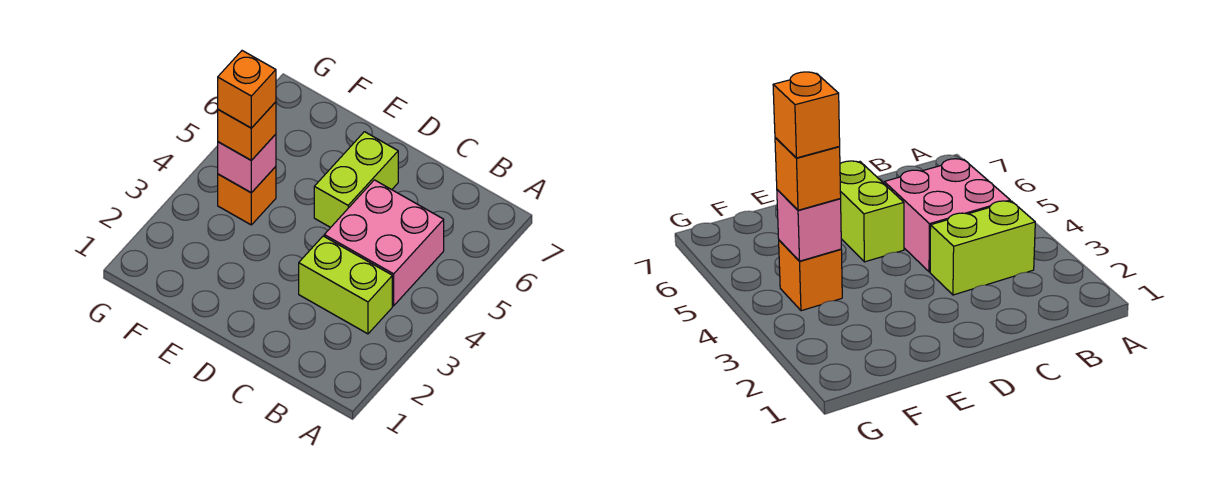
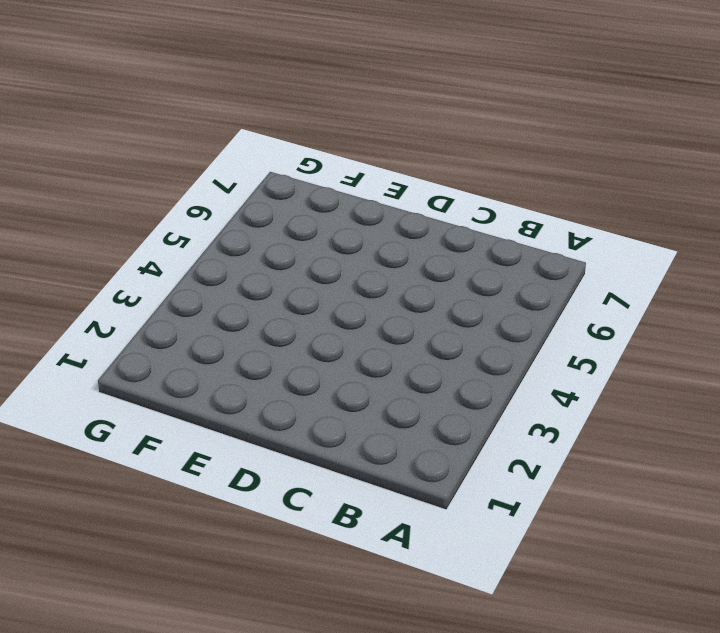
none -> lime brick B3:C3 level 1
none -> pink brick B4:C5 level 1

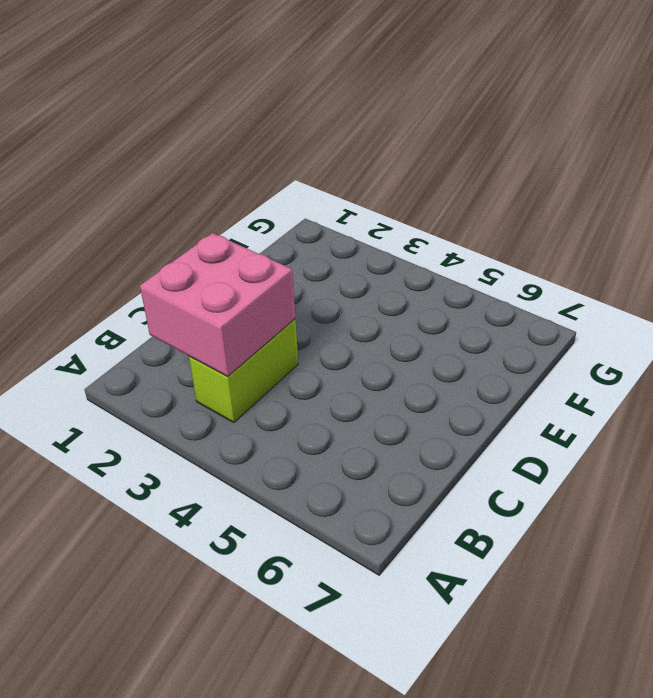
pink brick B2:C3 level 2 -> pink brick B4:C5 level 1
none -> lime brick D5:D6 level 1
none -> orange brick F4 level 1

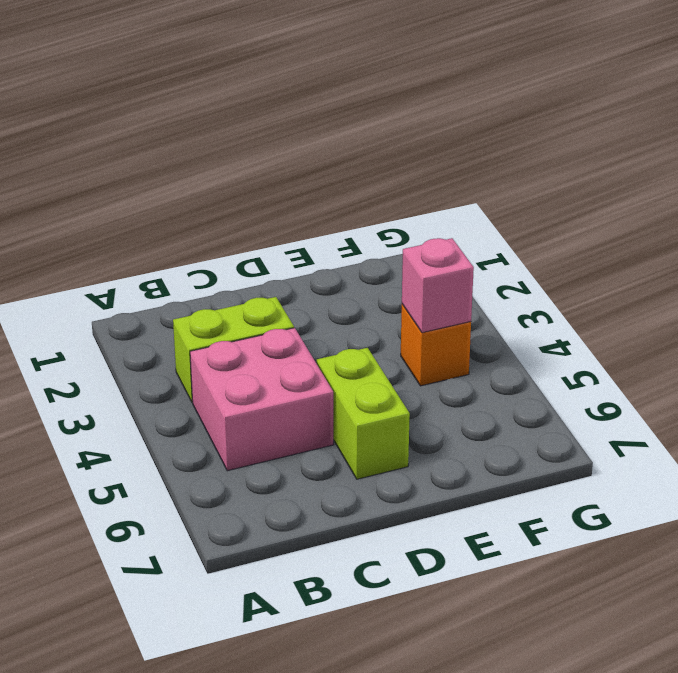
none -> orange brick F4 level 3
none -> orange brick F4 level 4

